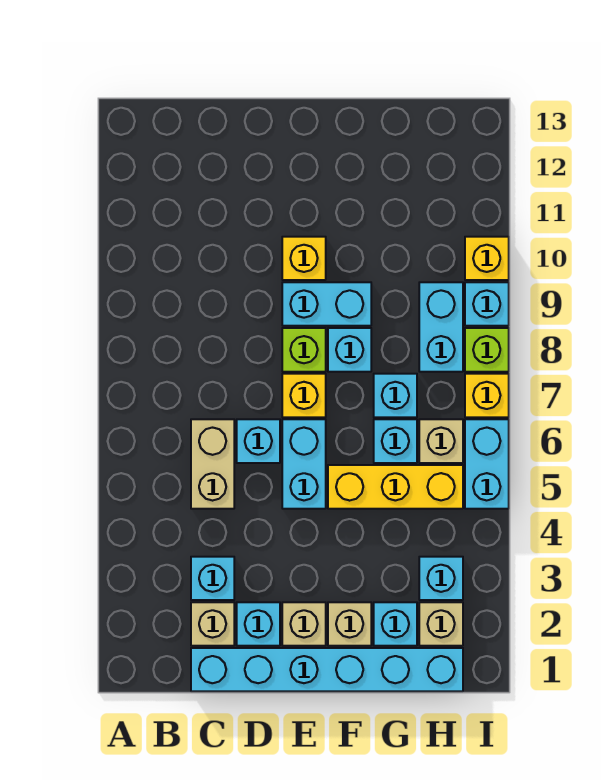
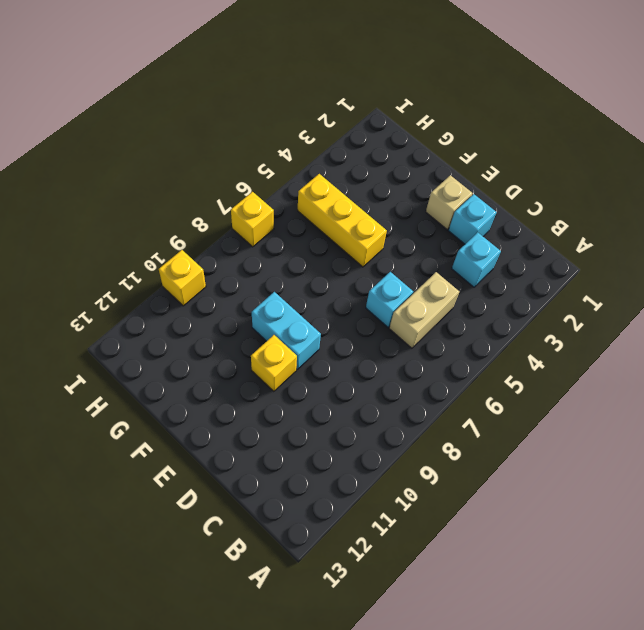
none -> cyan brick C1:H1 level 1
none -> tan brick C2 level 1
none -> cyan brick E5:E6 level 1

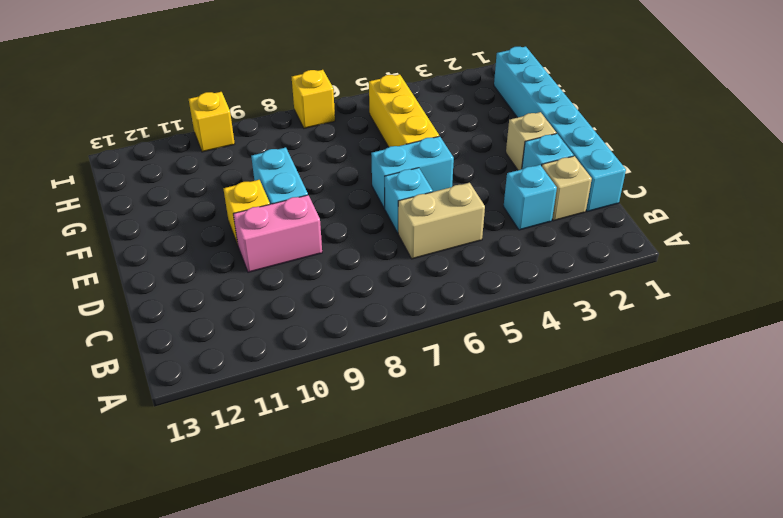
pink brick D9:D10 level 1 -> none
none -> yellow brick E7 level 1
none -> lime brick E8 level 1
none -> tan brick F2 level 1

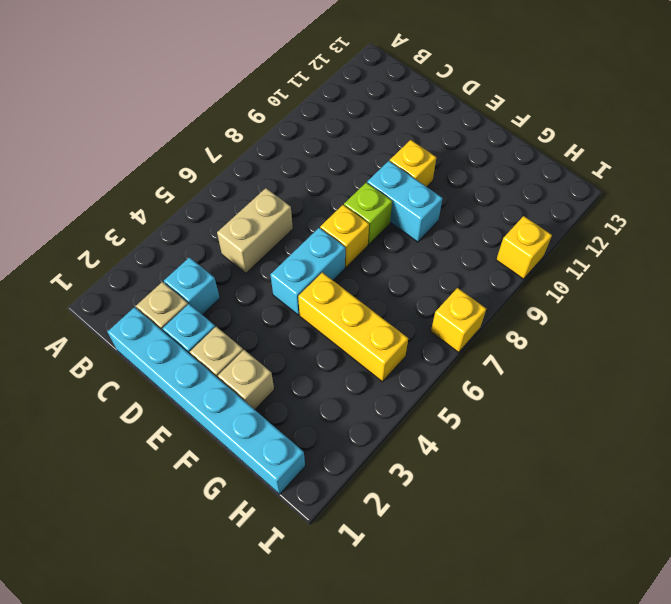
none -> cyan brick D6 level 1
none -> cyan brick F8 level 1
none -> cyan brick G2 level 1

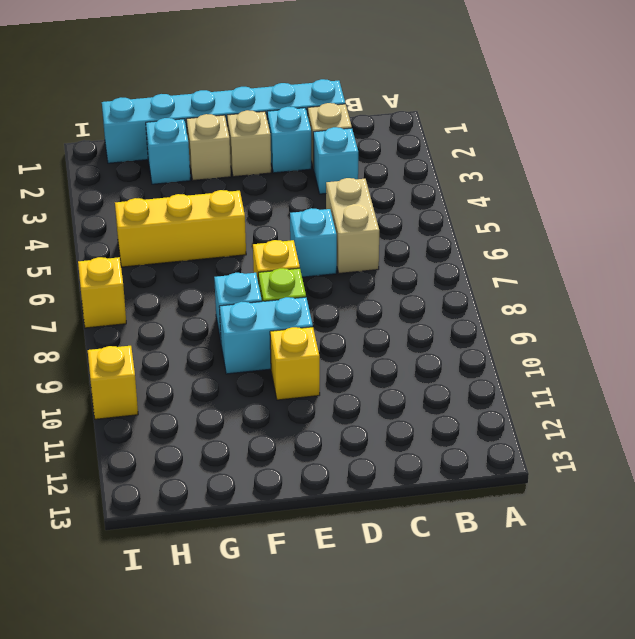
none -> cyan brick E5:E6 level 1
none -> cyan brick G6 level 1
none -> cyan brick G7 level 1

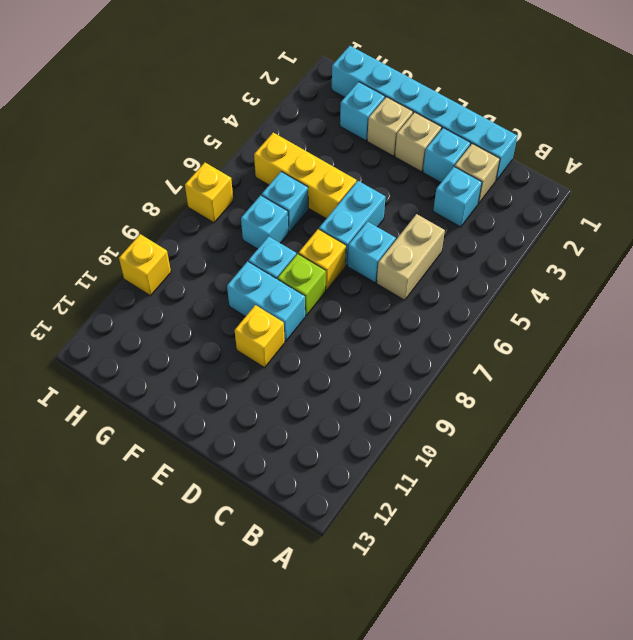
none -> tan brick H2 level 1
none -> cyan brick H3 level 1
none -> tan brick H6 level 1

